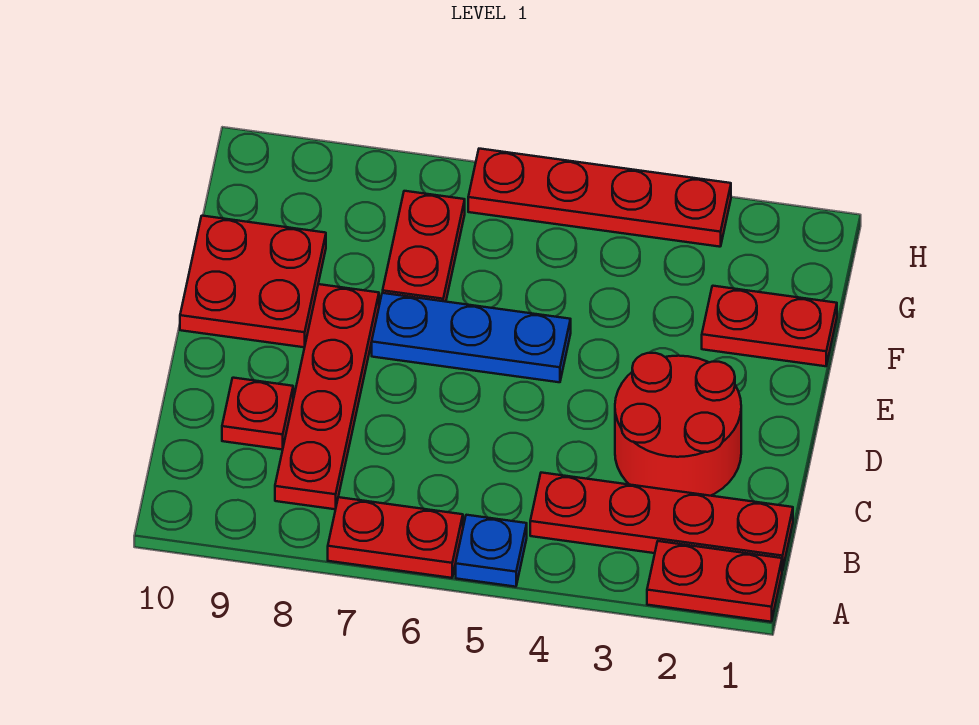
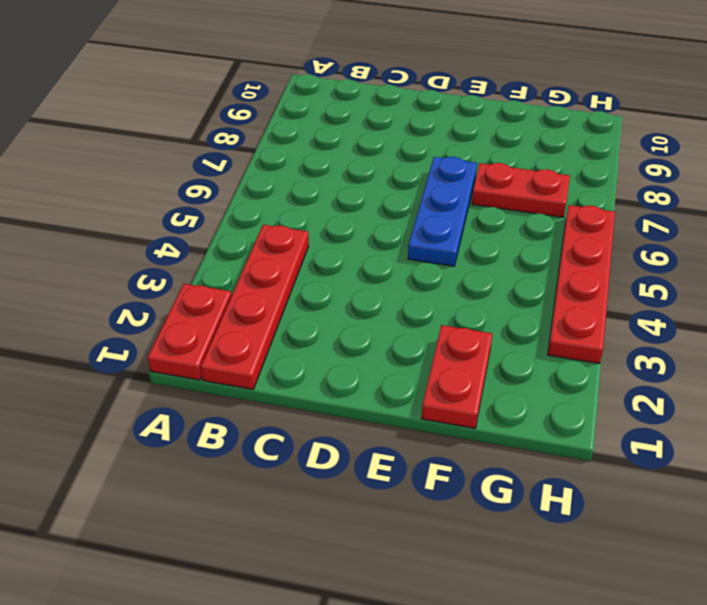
none -> blue plate A5 level 1
none -> red plate A6:A7 level 1
none -> red plate B8:E8 level 1

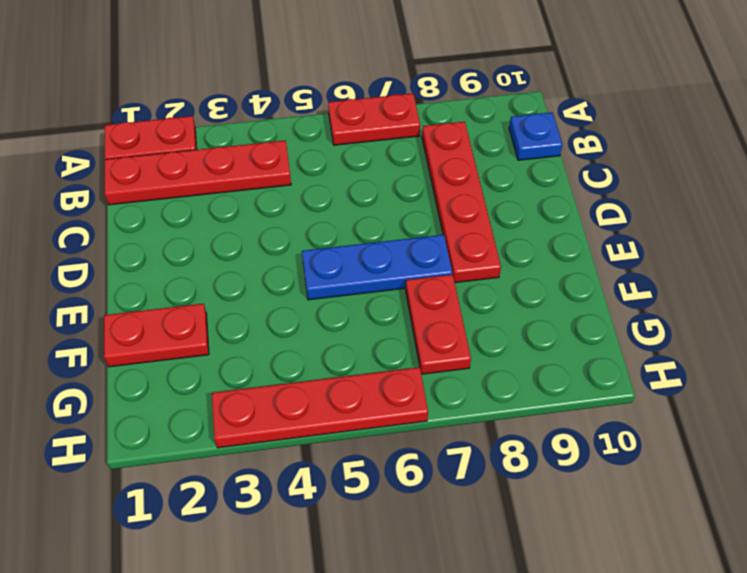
blue plate B10 level 1 -> blue plate A5 level 1
none -> red round brick C2:D3 level 1
none -> red plate C9 level 1
none -> red plate E9:F10 level 1

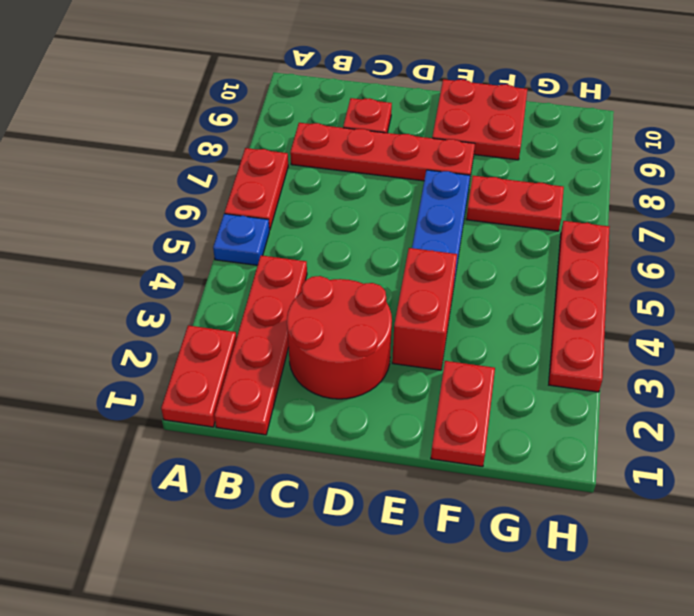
red brick E3:E4 level 1 -> none

